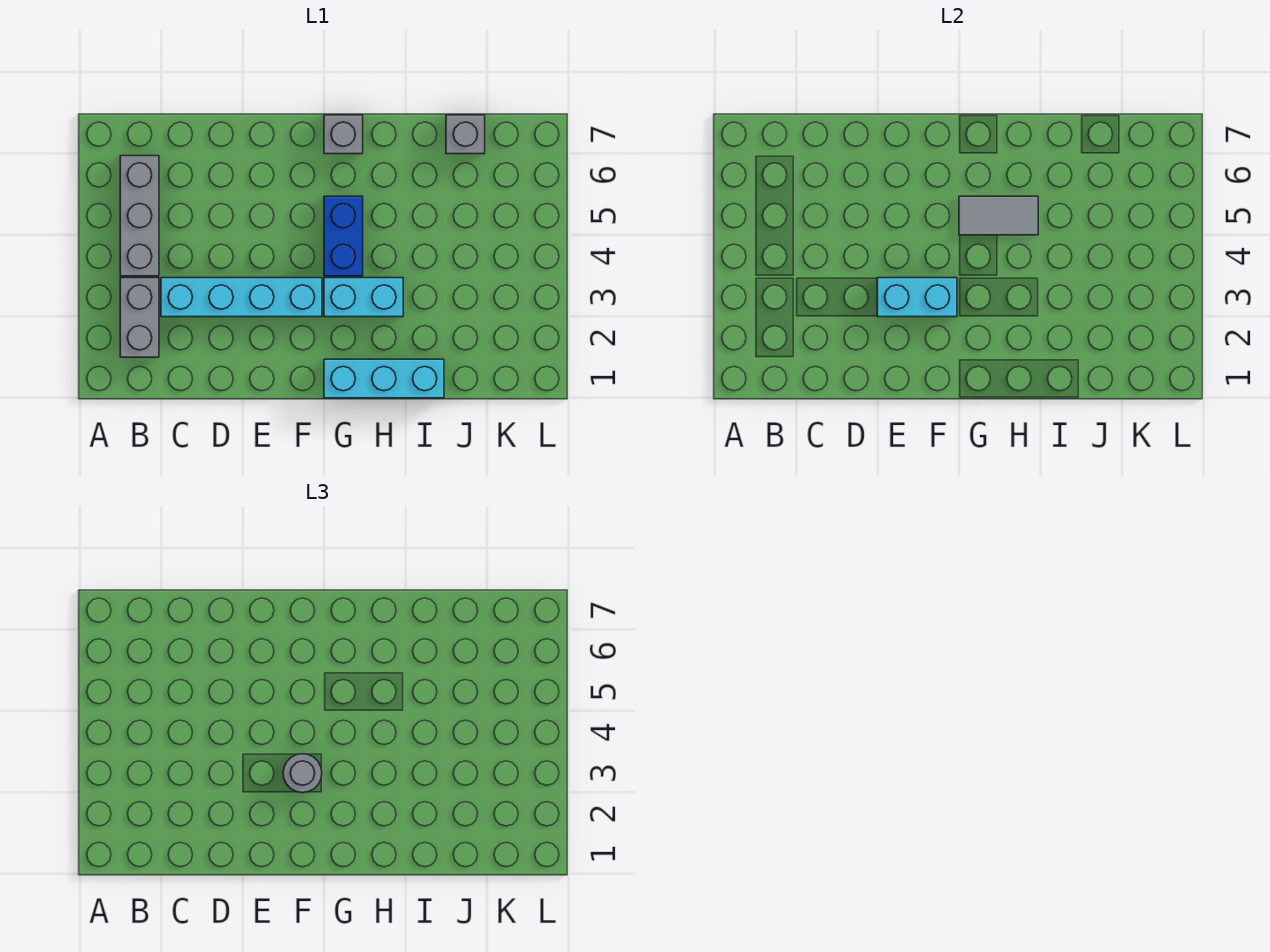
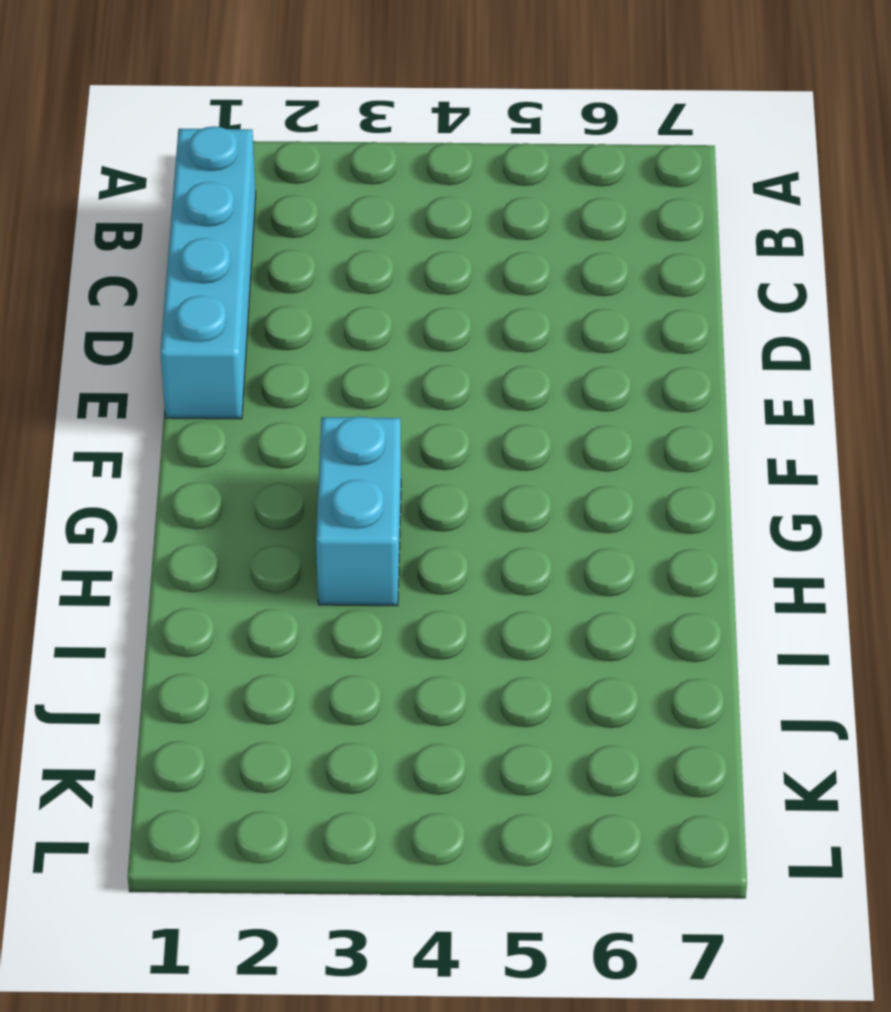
cyan brick B1:E1 level 1 -> cyan brick C3:F3 level 1
none -> grey brick B2:B3 level 1
none -> grey brick B4:B6 level 1

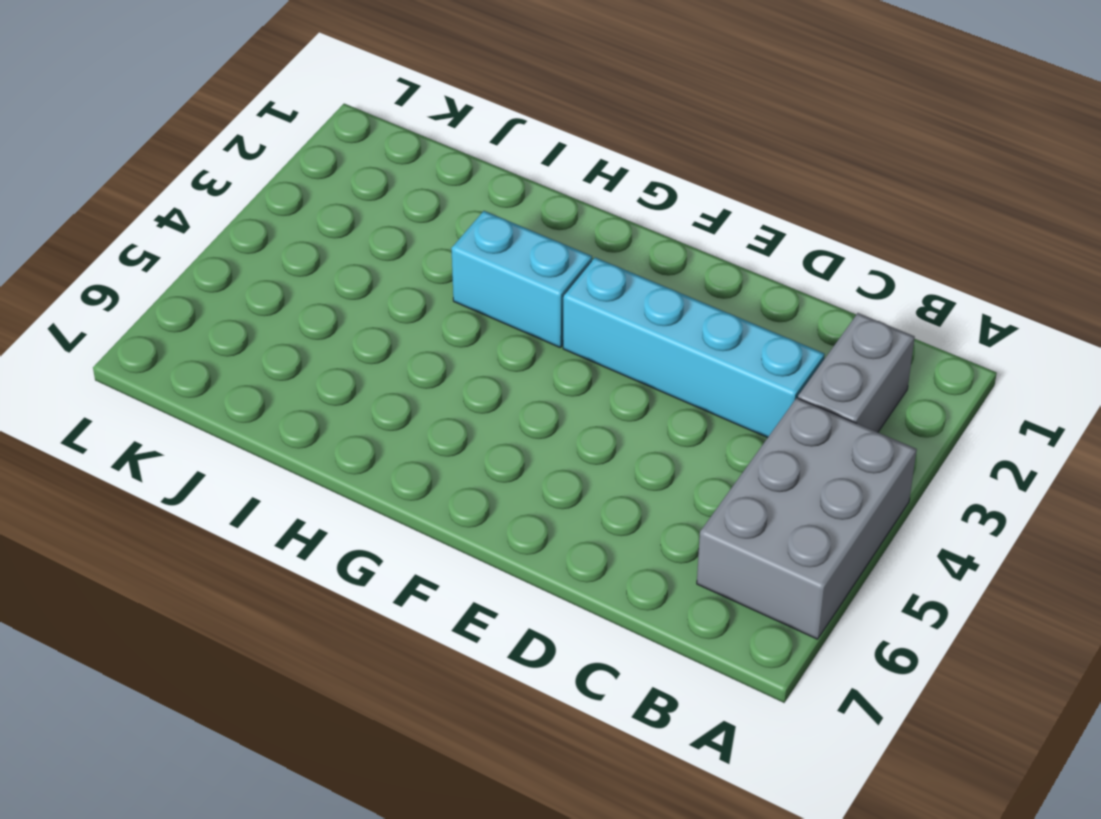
grey brick A4:B6 level 1 -> grey brick B4:B6 level 1
none -> cyan brick G1:I1 level 1
none -> blue brick G4:G5 level 1

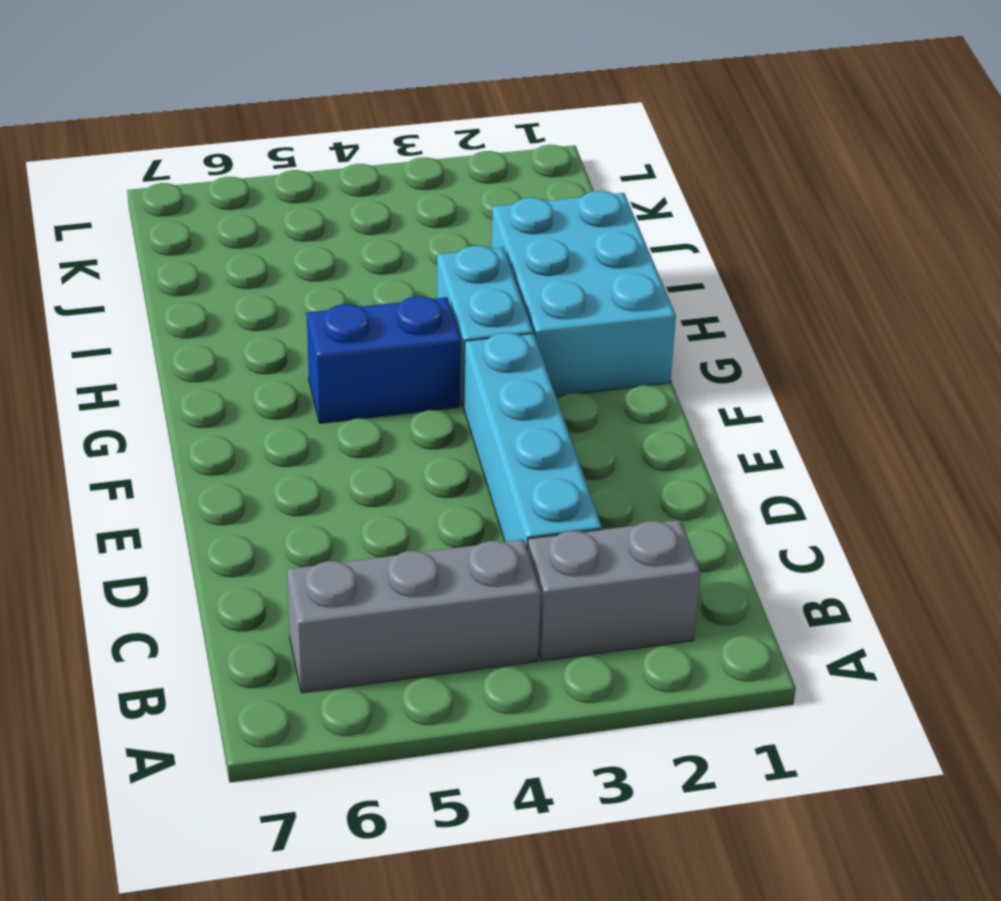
cyan brick G1:I2 level 1 -> cyan brick G1:I1 level 1
none -> grey brick G7 level 1
none -> grey brick J7 level 1

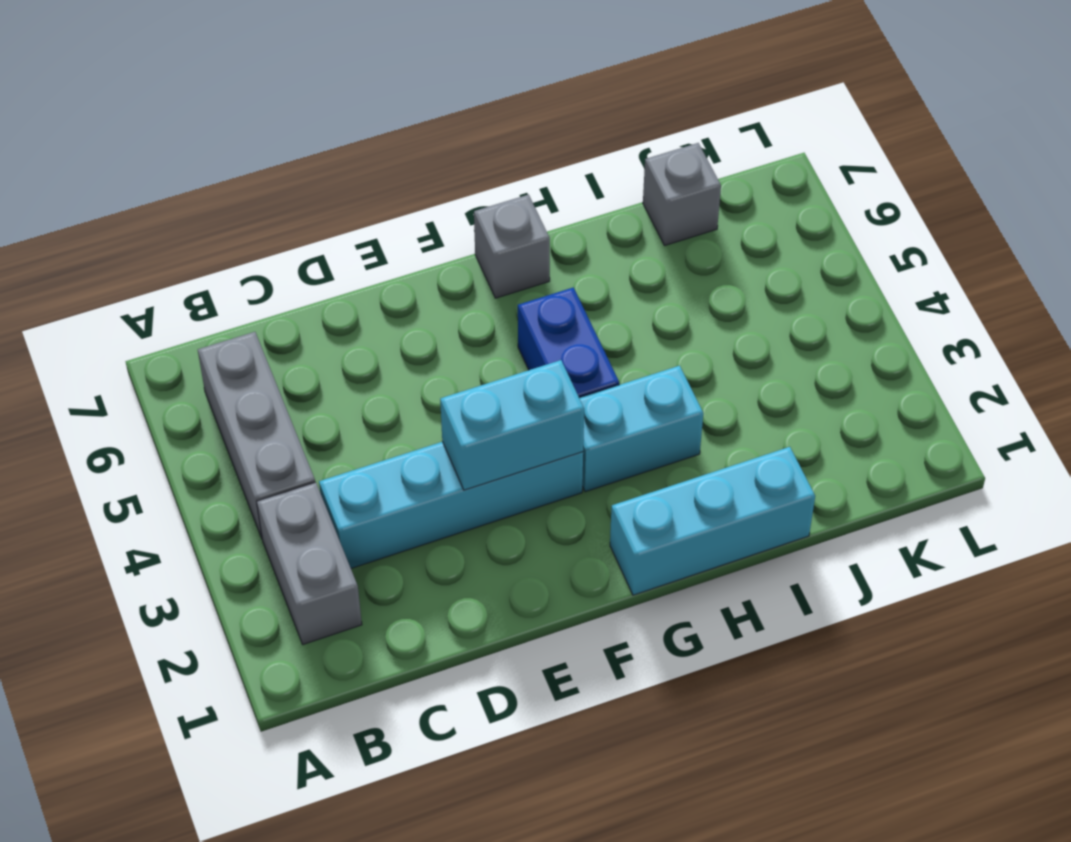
none -> grey tile G5:H5 level 2
none -> grey round brick F3 level 3

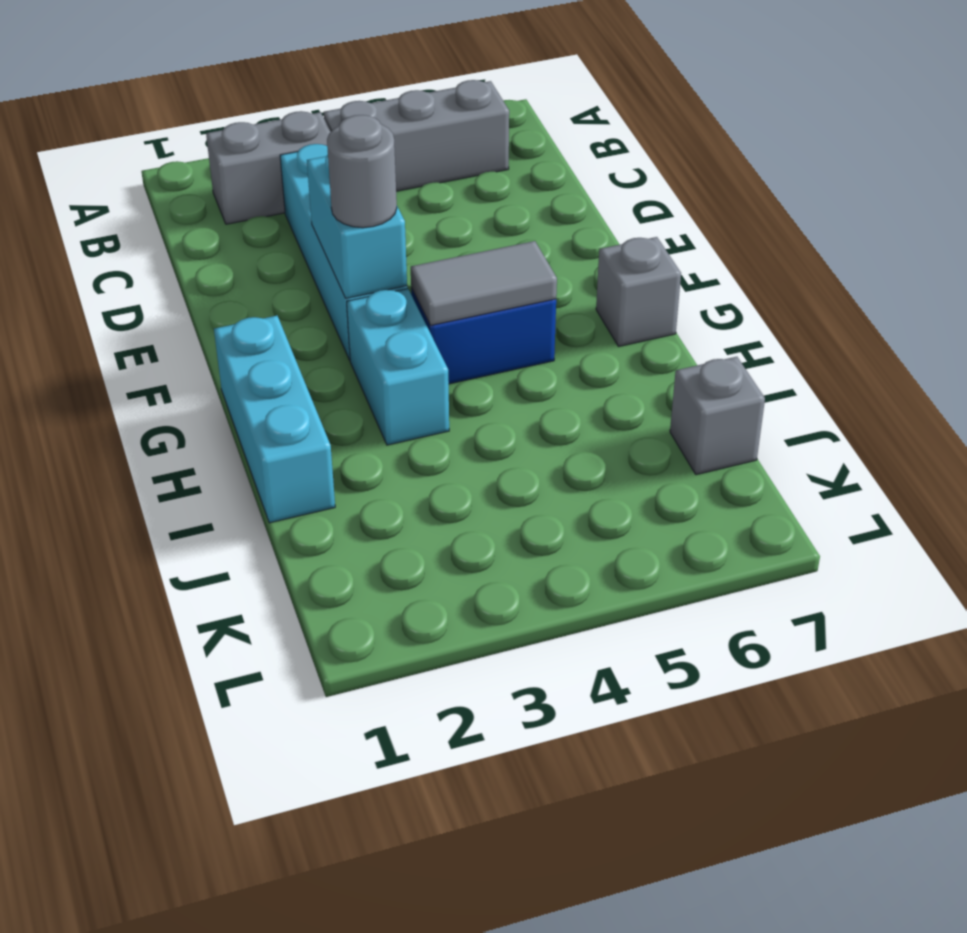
grey tile G4:G5 level 2 -> grey tile G5:H5 level 2

